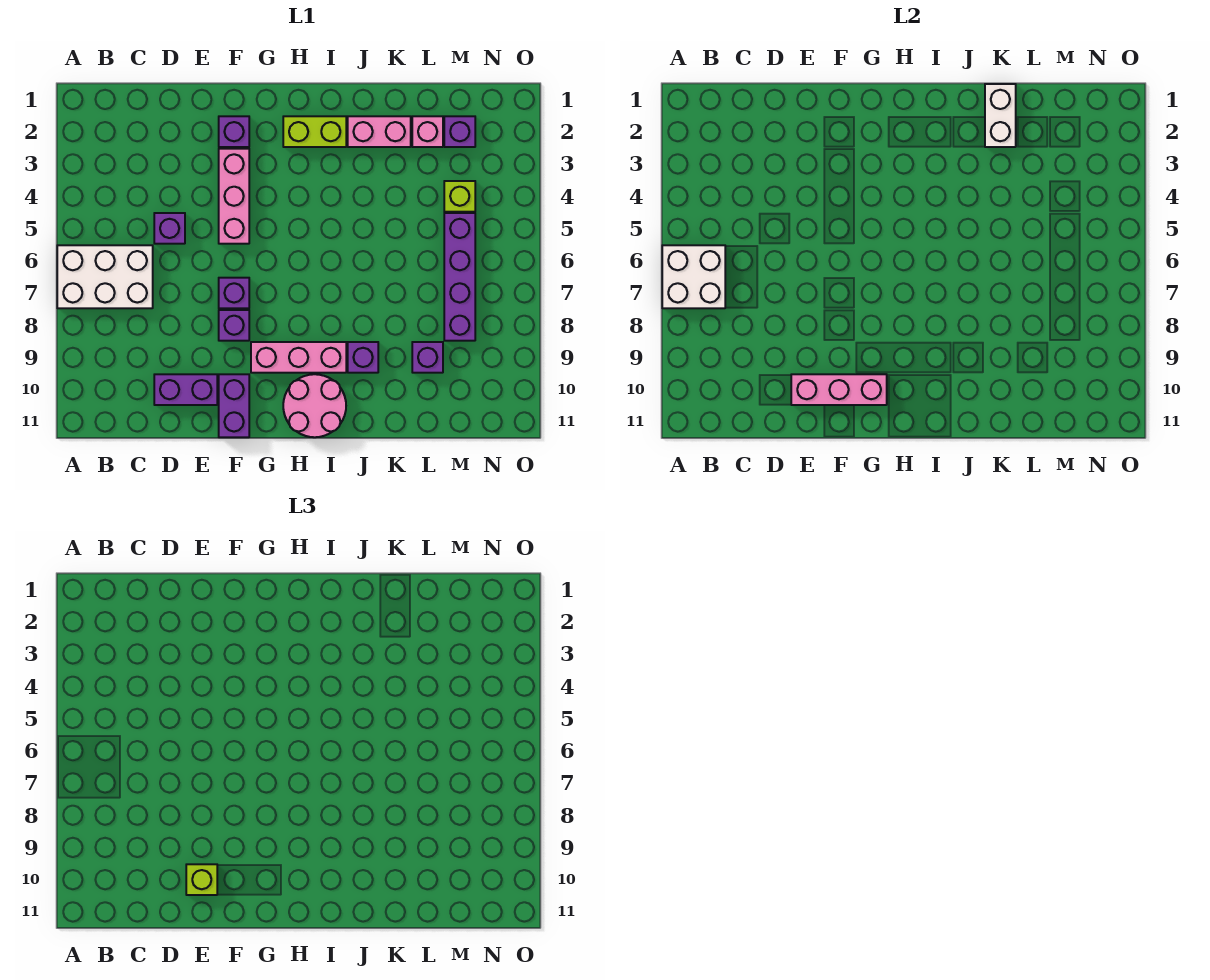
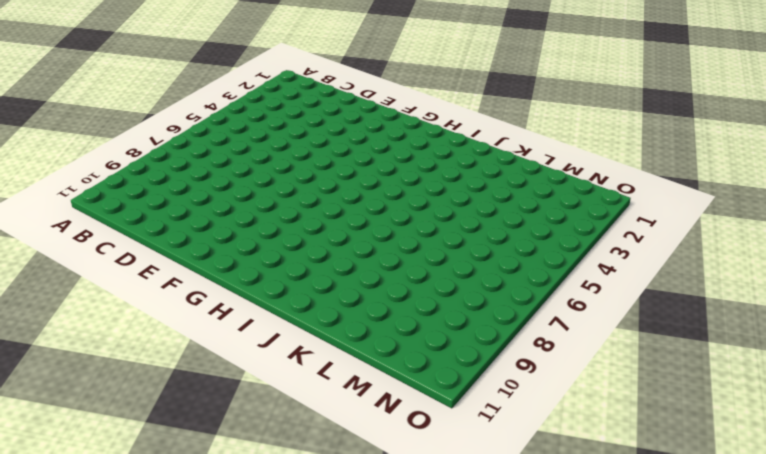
none -> white brick A6:C7 level 1
none -> purple brick D5 level 1
none -> purple brick D10:E10 level 1

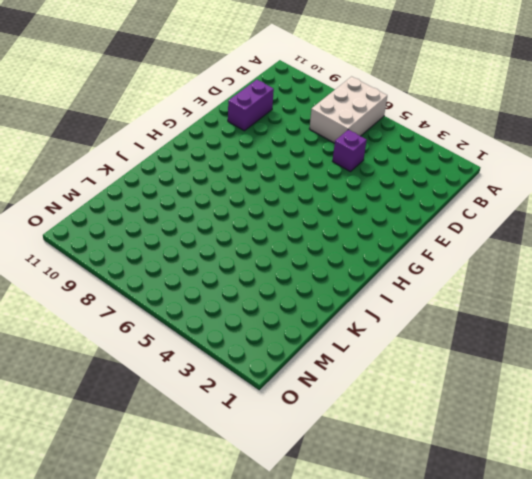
none -> purple brick F2 level 1
none -> pink brick F3:F5 level 1
none -> purple brick F7 level 1

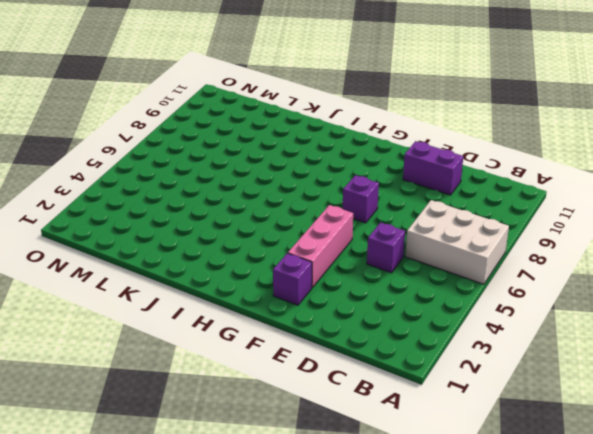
none -> purple brick F8 level 1
none -> purple brick F10:F11 level 1
none -> pink brick G9:I9 level 1

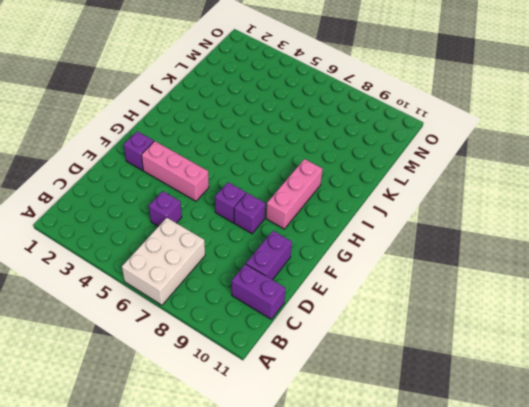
purple brick C10:C11 level 1 -> purple brick F10:F11 level 1
none -> lime brick H2:I2 level 1
none -> pink round brick H10:I11 level 1
none -> pink brick J2:K2 level 1

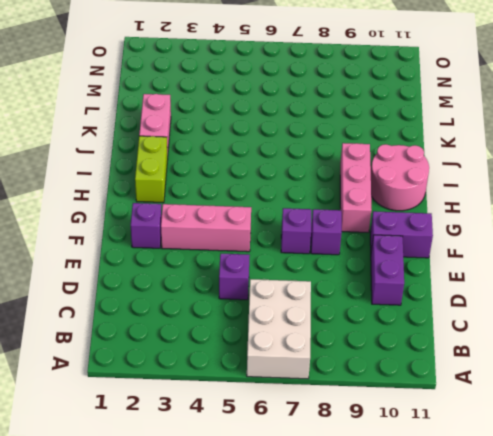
none -> purple brick J9 level 1
none -> pink brick L2 level 1
none -> purple brick L9 level 1

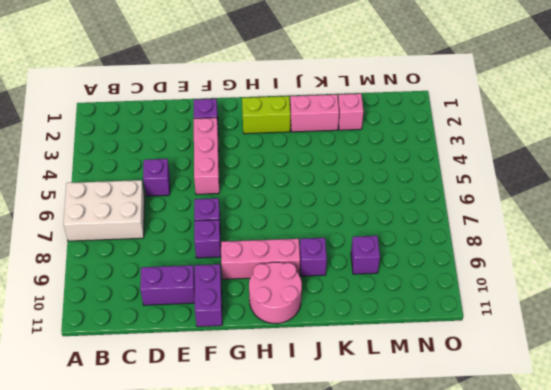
none -> purple brick M2 level 1
none -> lime brick M4 level 1
none -> purple brick M5:M8 level 1

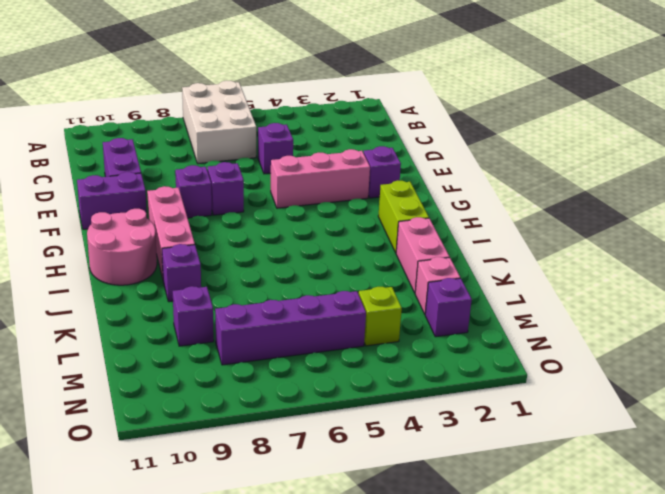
none -> white brick A6:B7 level 2
none -> pink brick E10:G10 level 2
none -> white brick K1:K2 level 2

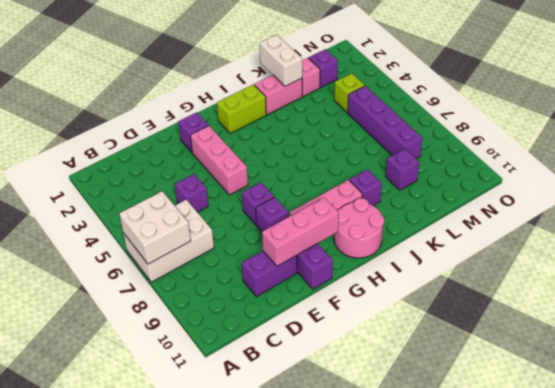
none -> lime brick E10 level 3

